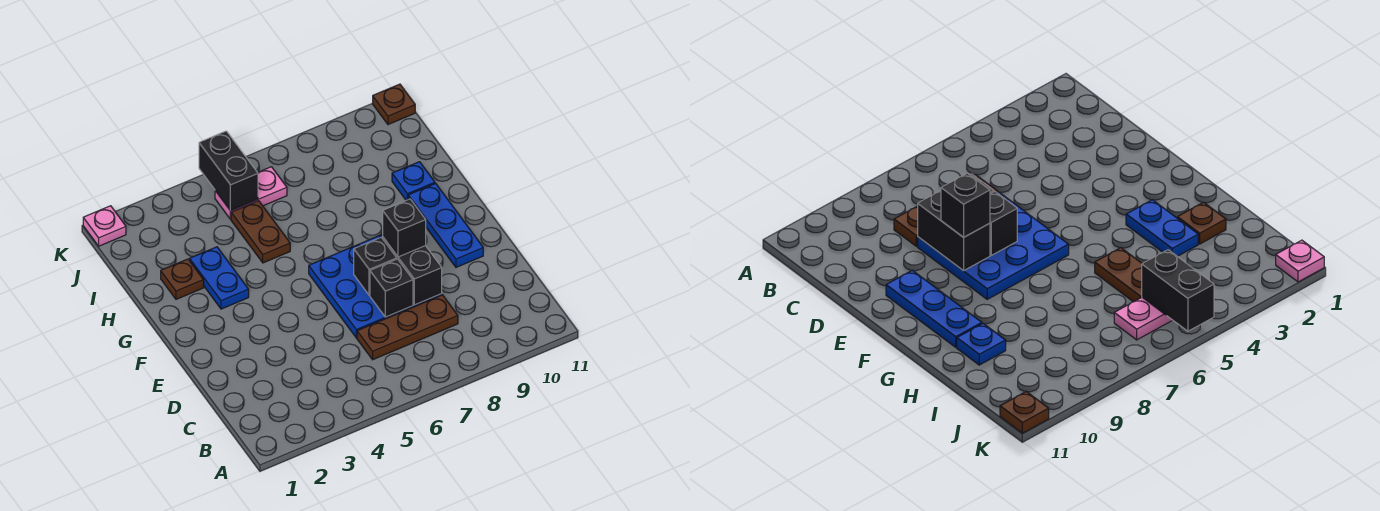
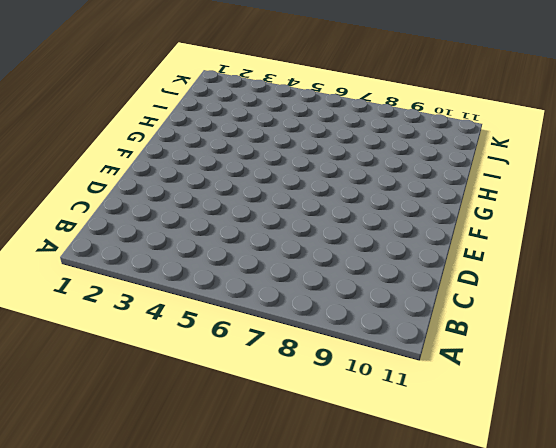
none -> brown plate C6:C8 level 1
none -> blue plate D6:F8 level 1
none -> blue plate E10:G10 level 1

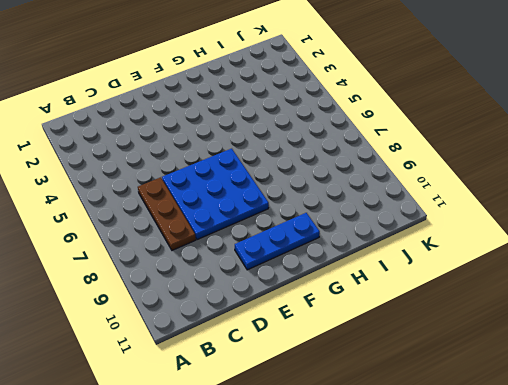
none -> blue plate G3:H3 level 1
none -> brown plate H2 level 1
none -> brown plate H5:I5 level 1

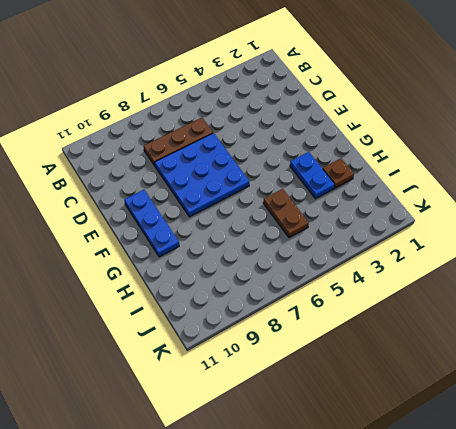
none -> blue plate H10 level 1
none -> pink plate J5:J6 level 1
none -> pink plate K1 level 1

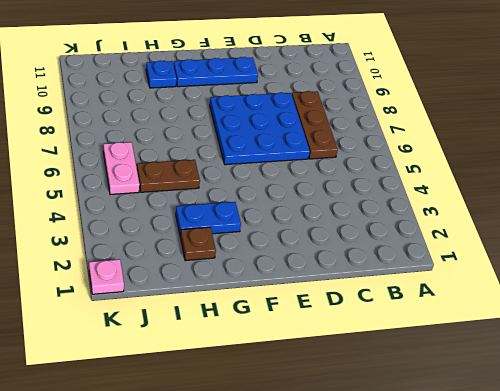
none -> brown plate K11 level 1
none -> black brick D7 level 2
none -> black brick D8:E8 level 2

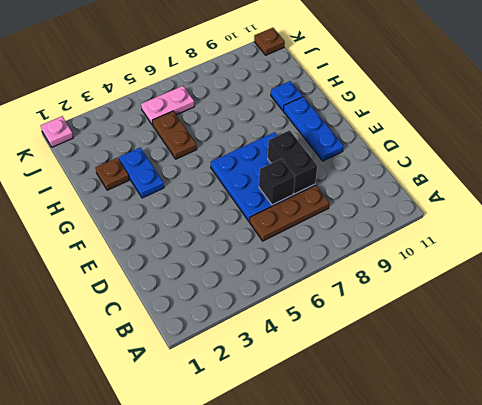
none -> black brick E7 level 2
none -> black brick J5:K5 level 2
none -> black brick E8 level 3

